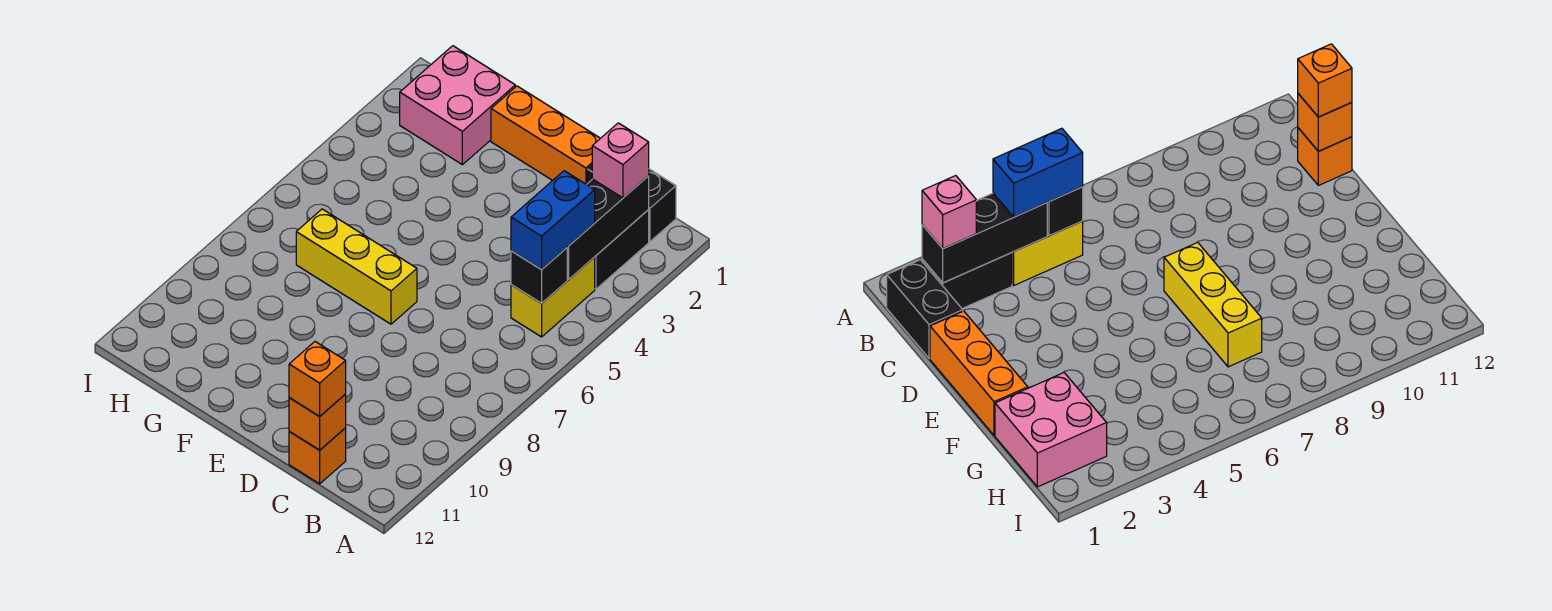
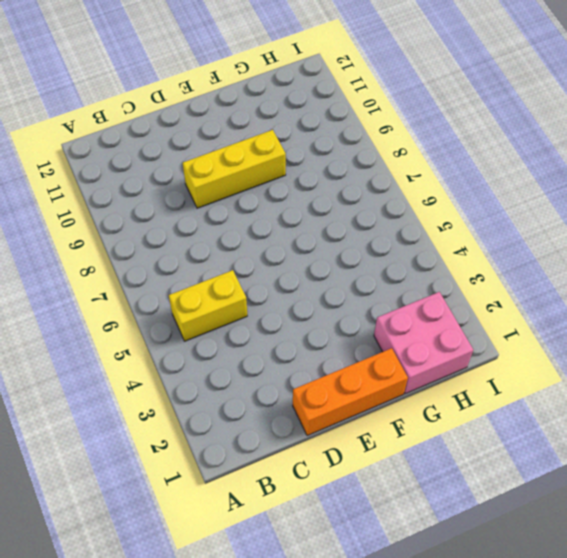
yellow brick B5:C5 level 1 -> yellow brick B4:B5 level 1
yellow brick D9:F9 level 1 -> yellow brick E7:G7 level 1
none -> black brick B1:C1 level 1
none -> black brick B2:B3 level 1
none -> orange brick C12 level 1

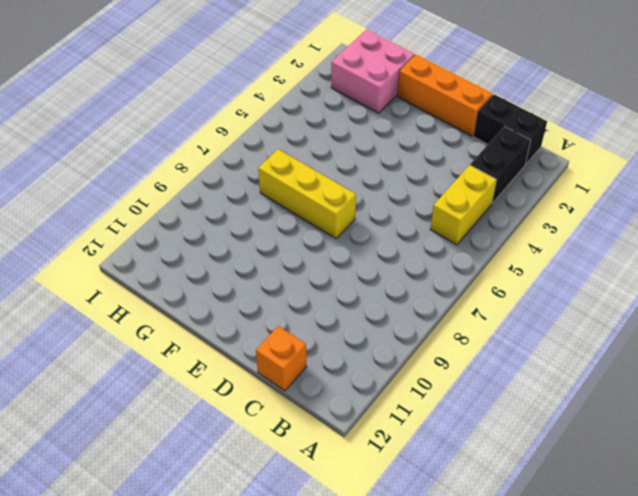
none -> black brick B2:B4 level 2
none -> black brick B5 level 2
none -> orange brick C12 level 2

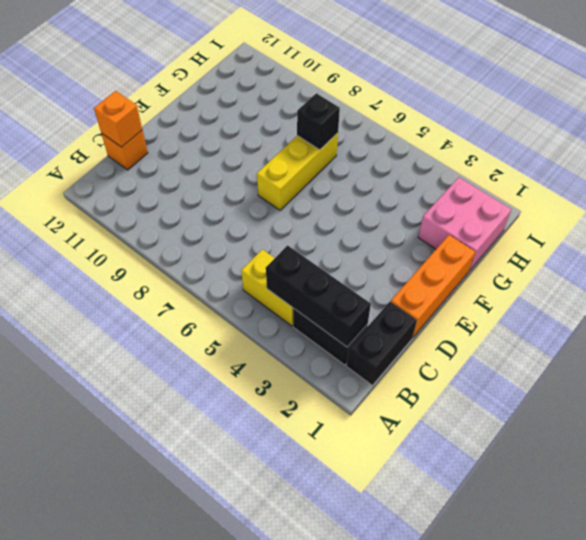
black brick G7 level 2 -> black brick B5 level 2
none -> pink brick B2 level 3
none -> blue brick B4:B5 level 3
none -> orange brick C12 level 3

